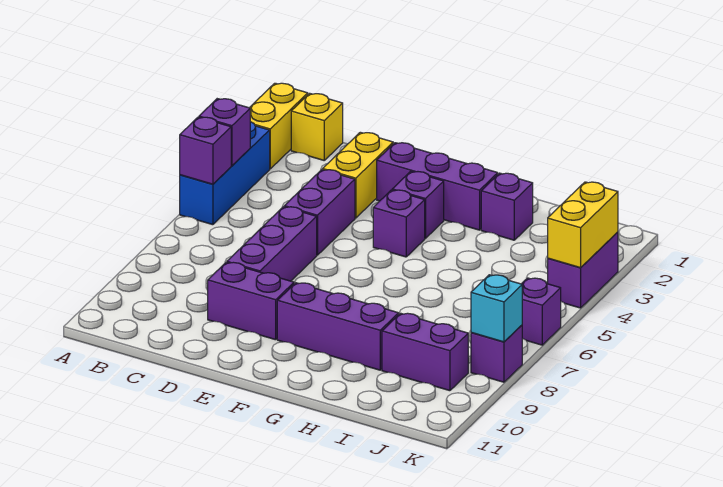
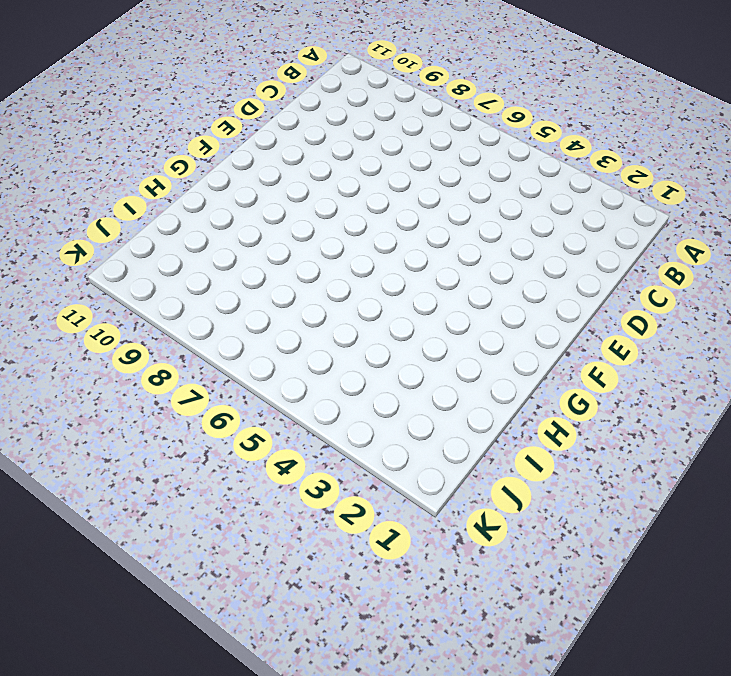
none -> yellow brick A1:A2 level 1
none -> blue brick A3:A5 level 1
none -> yellow brick B1 level 1

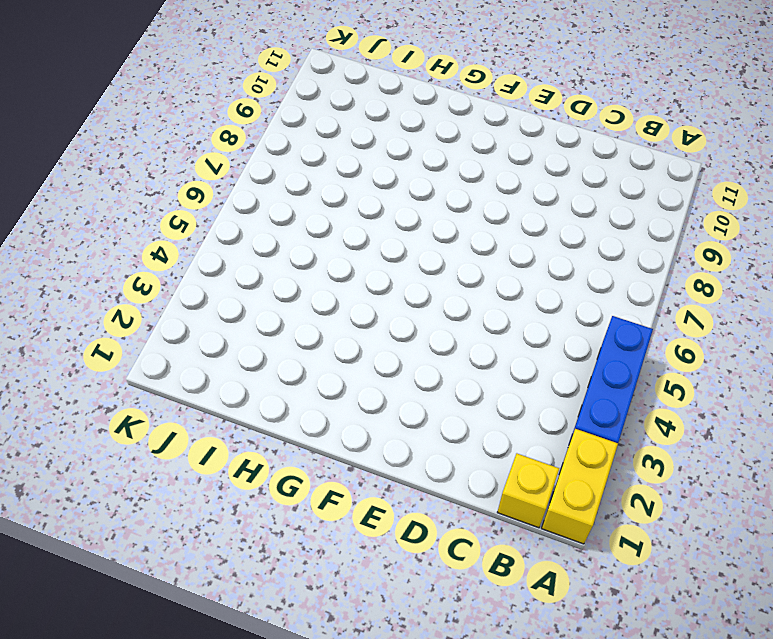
none -> yellow brick D2:D3 level 1
none -> purple brick D4:D5 level 1
none -> purple brick D6:D8 level 1

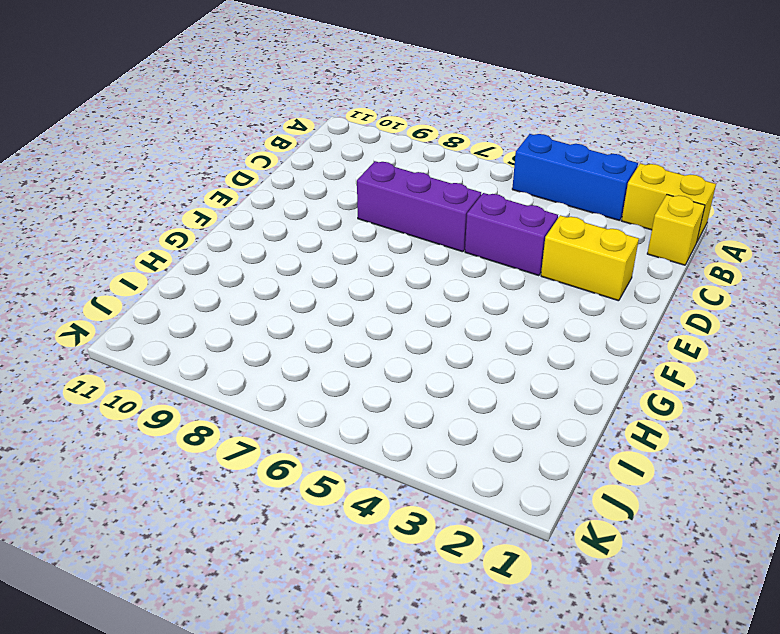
none -> purple brick D9:E9 level 1
none -> purple brick E2:G2 level 1
none -> purple brick F3 level 1

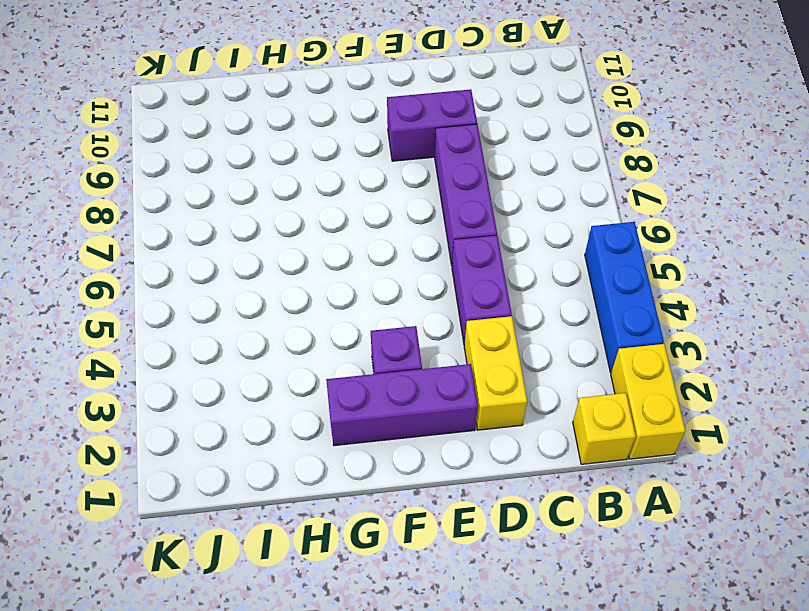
none -> purple brick F4 level 1
none -> purple brick F9:H9 level 1
none -> purple brick H2 level 1

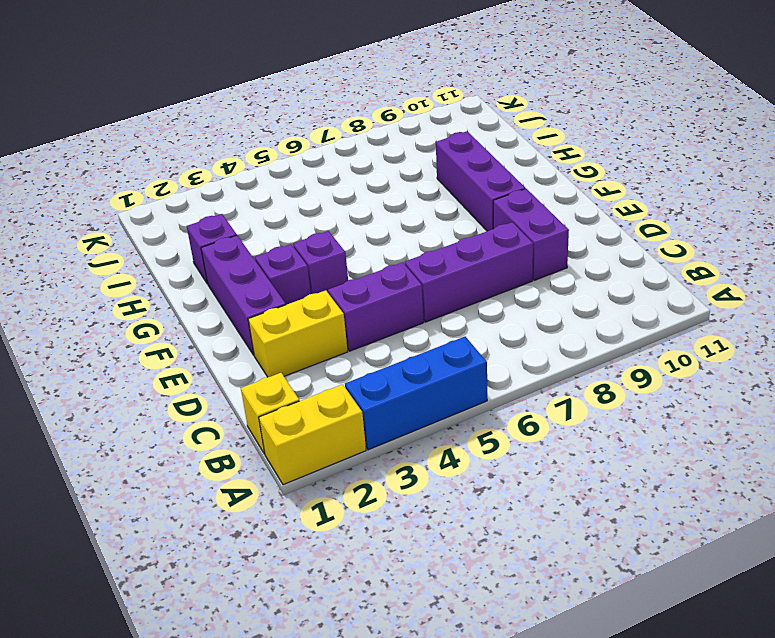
none -> purple brick I9:J9 level 1
none -> purple brick K3:K4 level 1
none -> purple brick K6 level 1

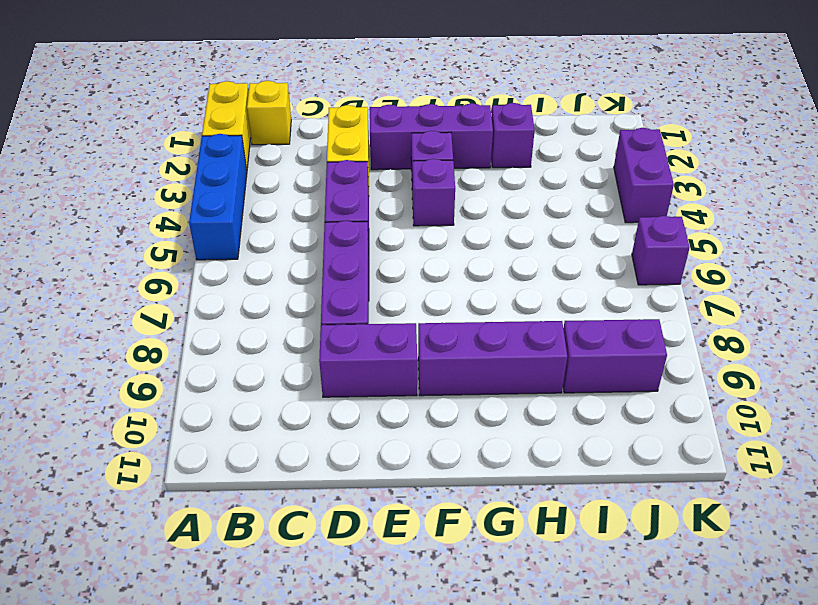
none -> purple brick K8 level 1
none -> purple brick A4 level 2
none -> purple brick A5 level 2

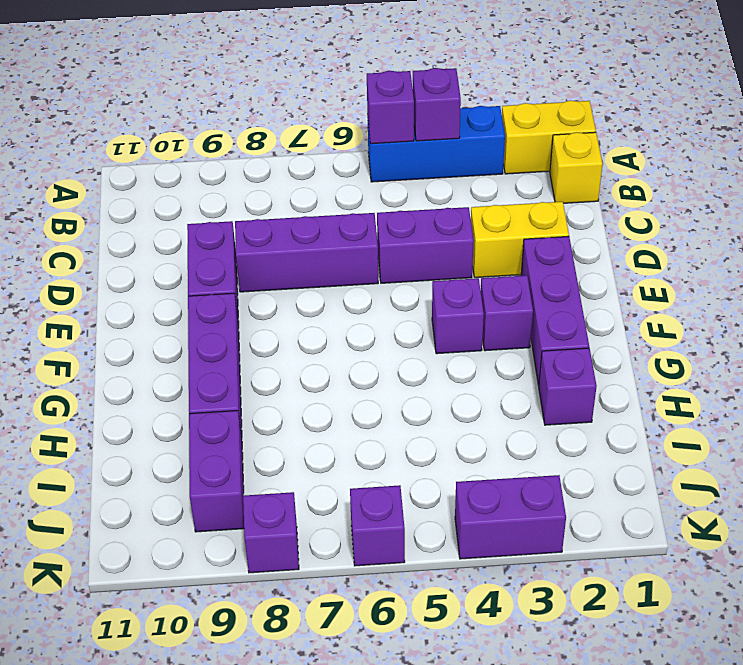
none -> yellow brick K3:K4 level 2
none -> cyan brick K8 level 2

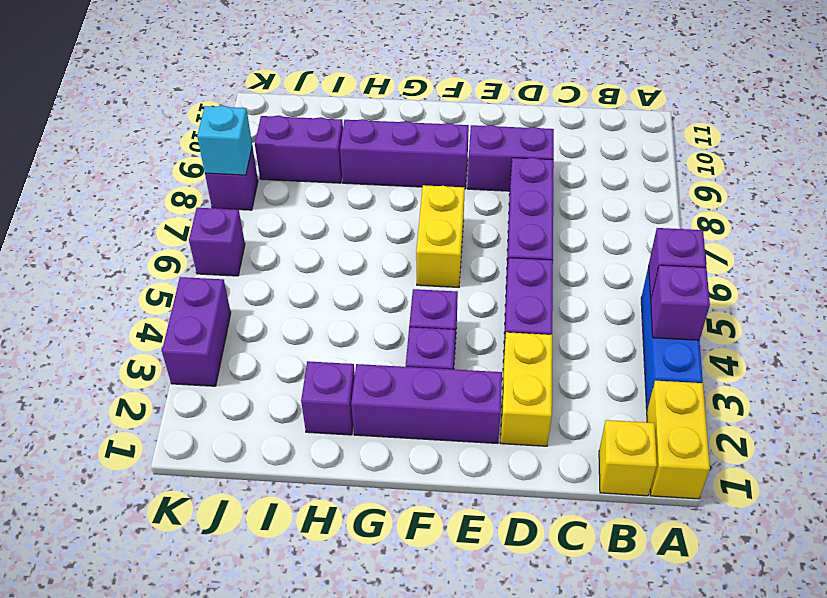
yellow brick F6:F7 level 1 -> yellow brick K3:K4 level 2

